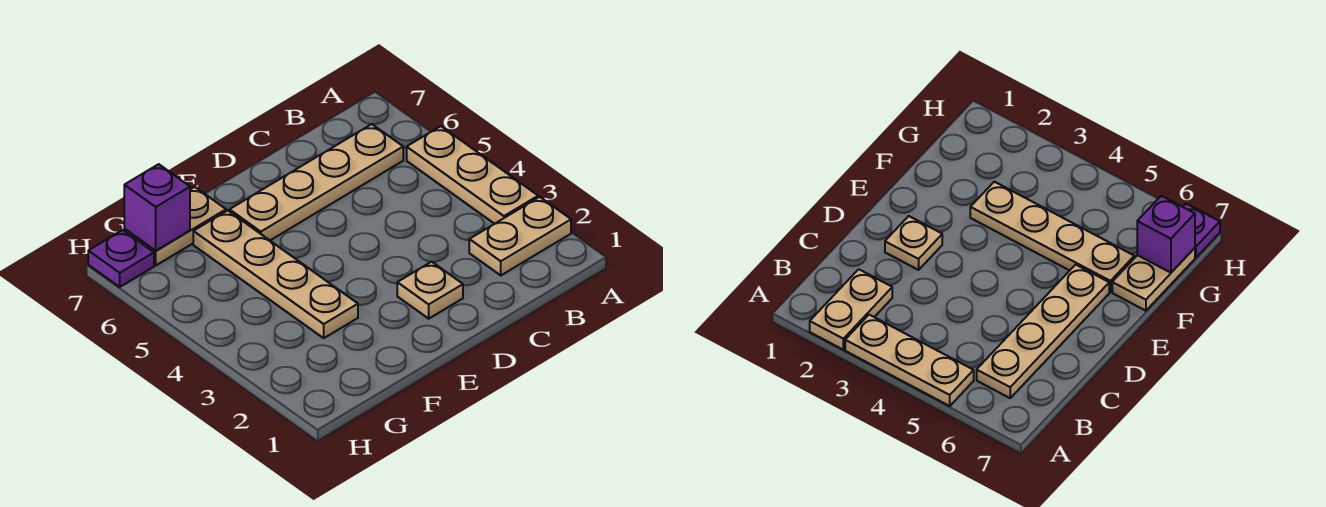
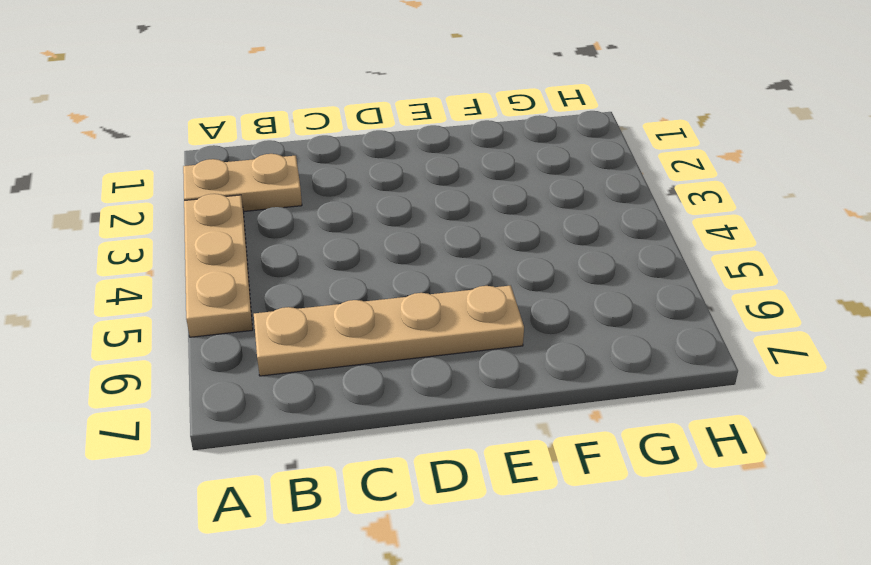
none -> tan plate D2 level 1
none -> tan plate F3:F6 level 1

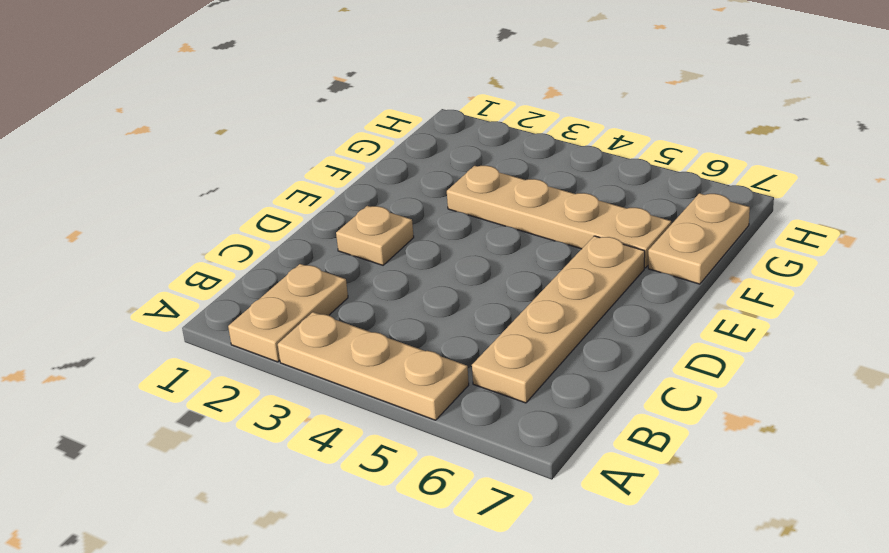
none -> purple plate H7 level 1
none -> purple brick G7 level 2

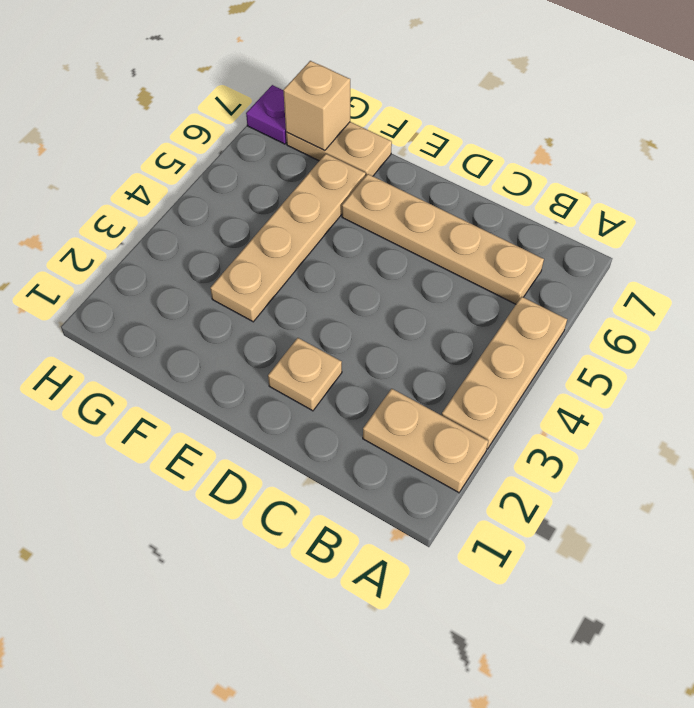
tan brick G7 level 2 -> purple brick G7 level 2

